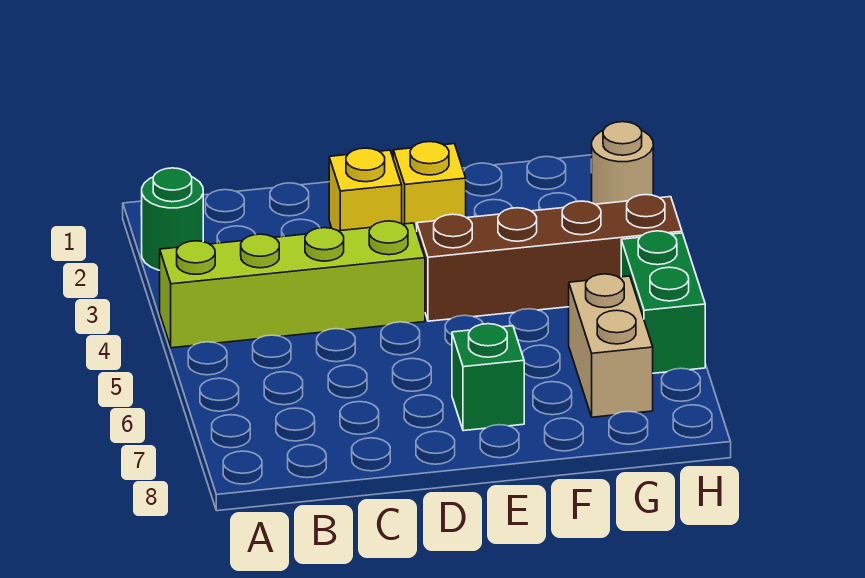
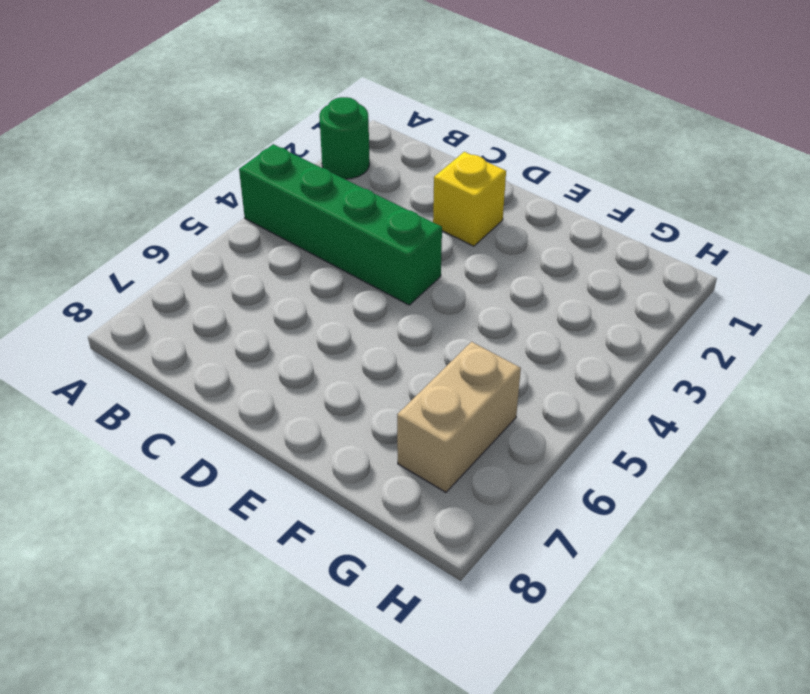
green brick A4:D4 level 1 -> lime brick A4:D4 level 1
none -> yellow brick E2 level 1
none -> brown brick E4:H4 level 1

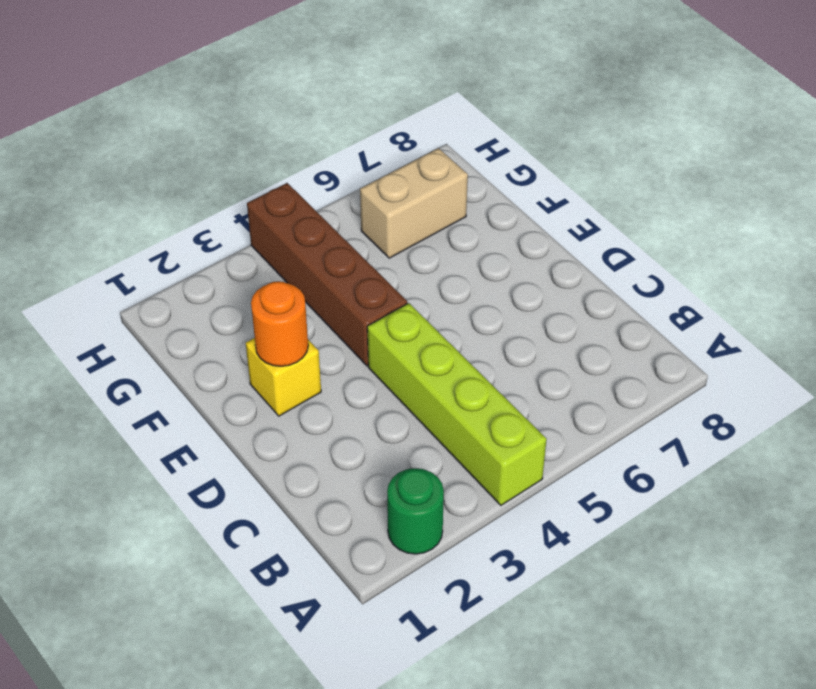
orange round brick E2 level 2 -> none
none -> yellow brick D2 level 1
none -> green brick E7 level 1

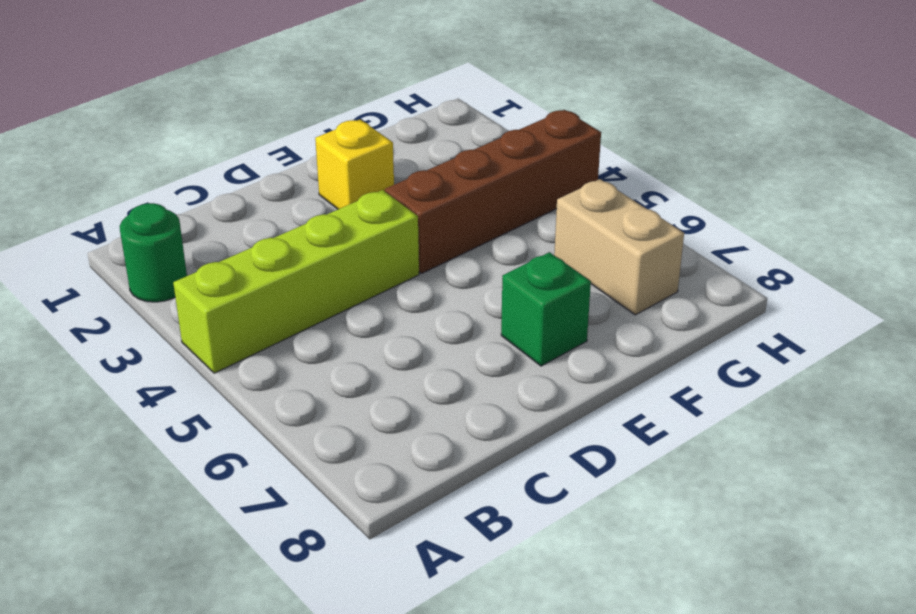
none -> yellow brick D2 level 1
none -> tan round brick H2 level 1

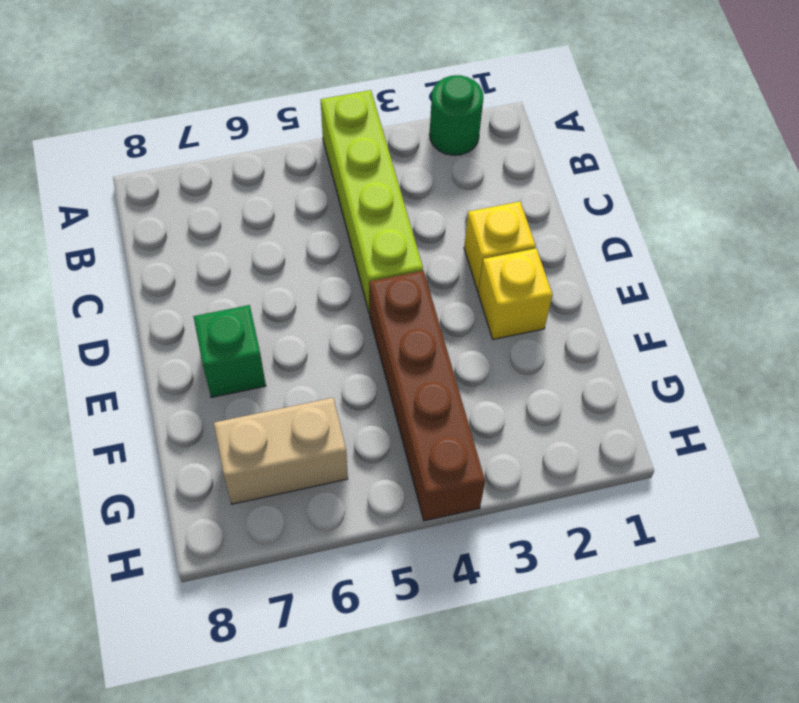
none -> tan round brick H2 level 1
none -> green brick H5:H6 level 1

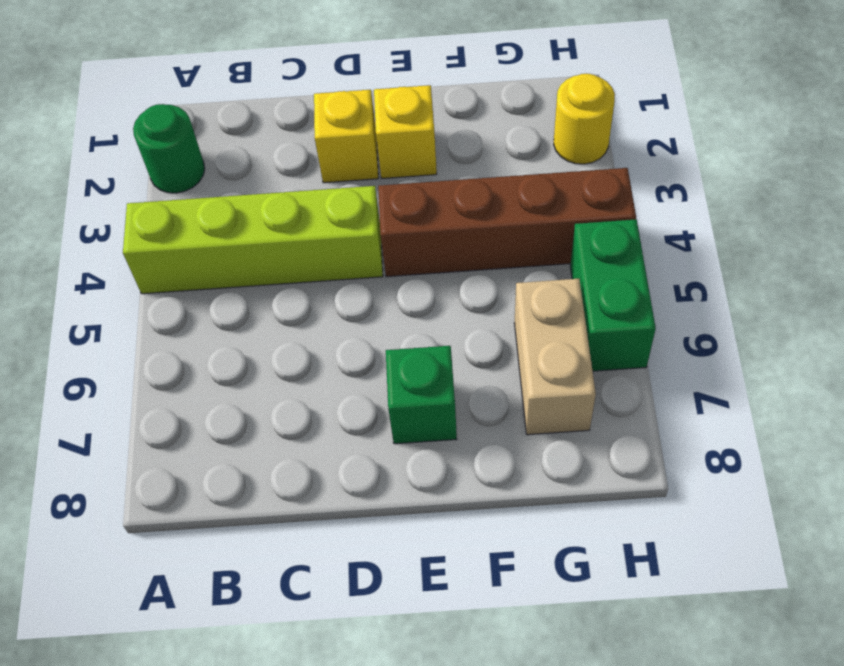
yellow round brick H2 level 1 -> tan round brick H2 level 1

